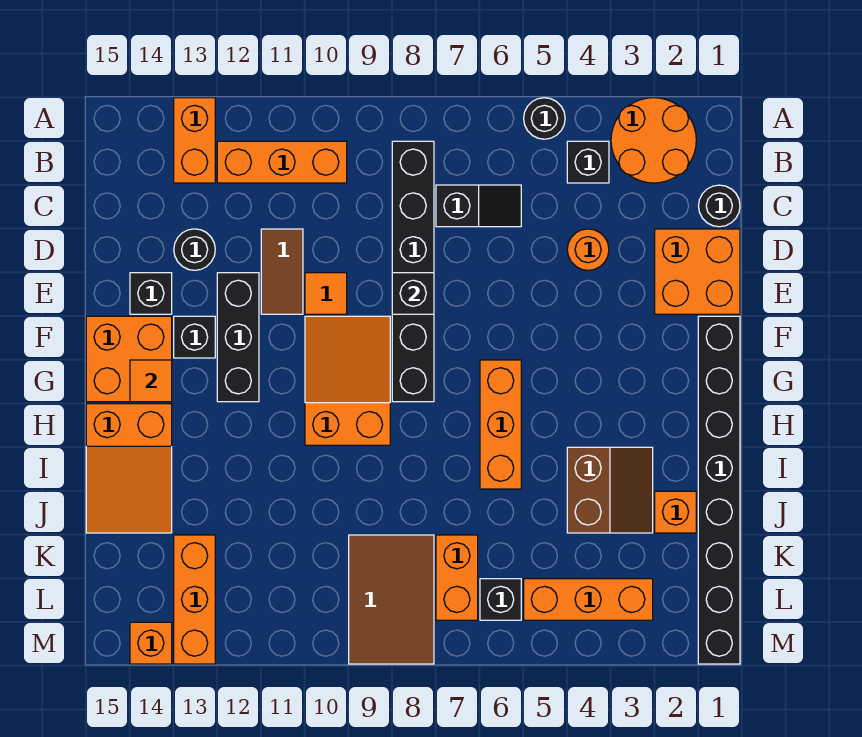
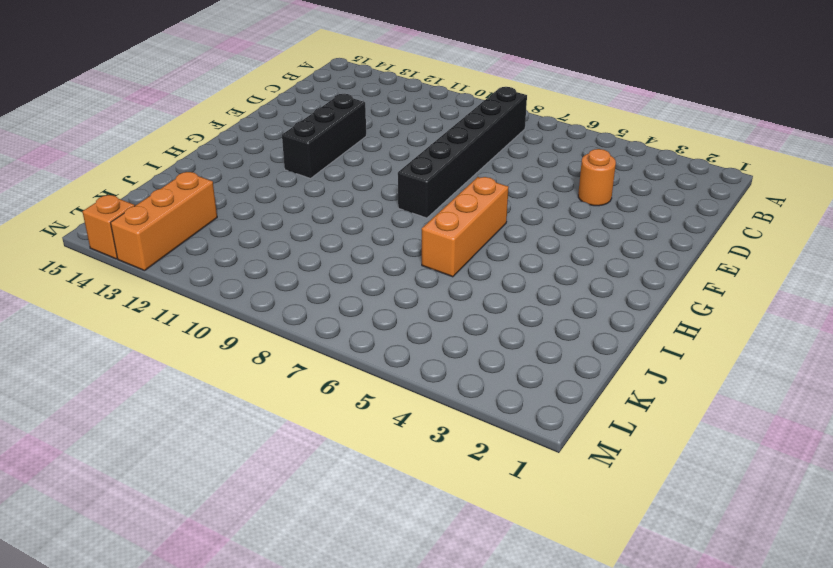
none -> orange round brick A2:B3 level 1
none -> black round brick A5 level 1
none -> orange brick A13:B13 level 1
none -> black brick B4 level 1

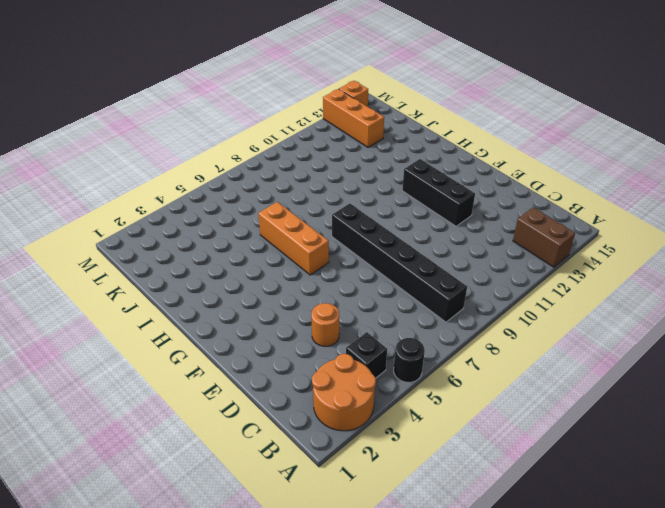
brown brick A13:B13 level 1 -> orange brick A13:B13 level 1
none -> orange brick B10:B12 level 1
none -> black round brick C1 level 1
none -> black slope C6:C7 level 1 top 7
none -> orange brick D1:E2 level 1

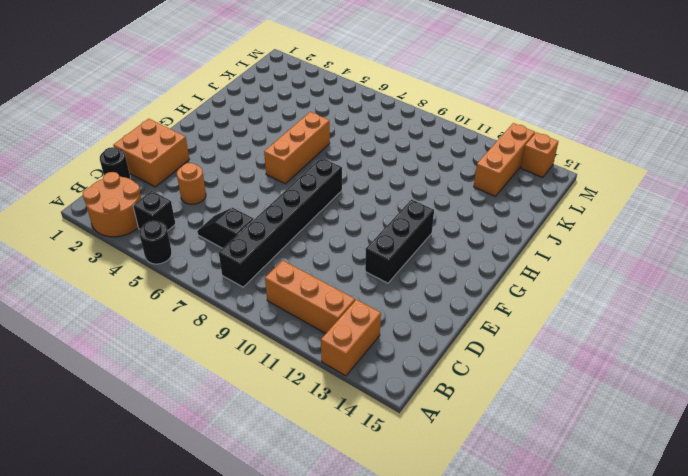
none -> brown tile D11:E11 level 1
none -> black round brick D13 level 1
none -> orange tile E10 level 1
none -> black brick E14 level 1

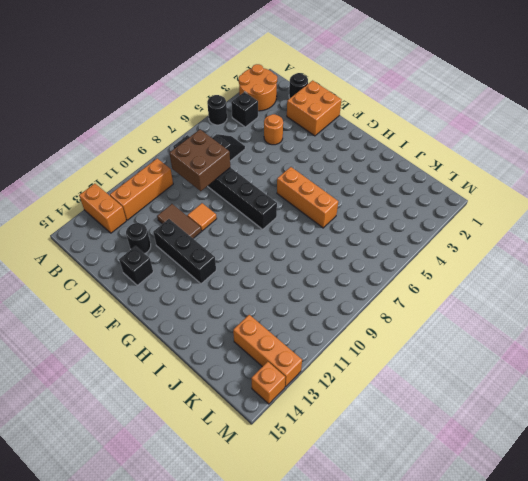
brown brick C8:D9 level 2 -> none
none -> black brick F1:M1 level 1
none -> orange slope F9:H10 level 1 top H
none -> black brick F13 level 1
none -> orange brick F14:G15 level 1

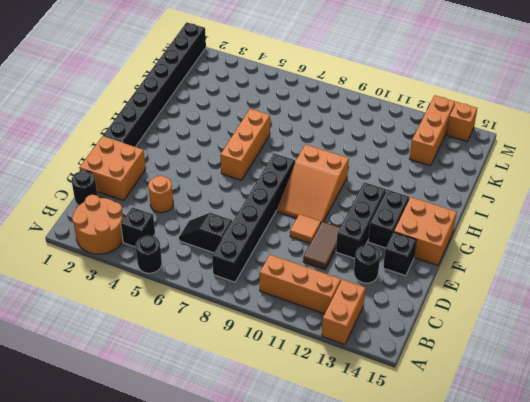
black brick F13:G13 level 1 -> black brick F13 level 1
none -> orange slope H14:J15 level 1 top H
none -> brown slope I3:J4 level 1 top 4
none -> orange brick J2 level 1
none -> orange brick K7:L7 level 1

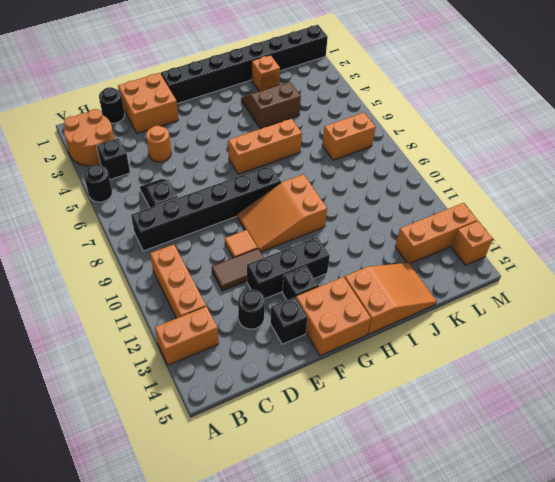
none -> brown tile K8:M9 level 1
none -> orange brick L3:L5 level 1
none -> black brick L6 level 1
none -> black brick E8 level 2

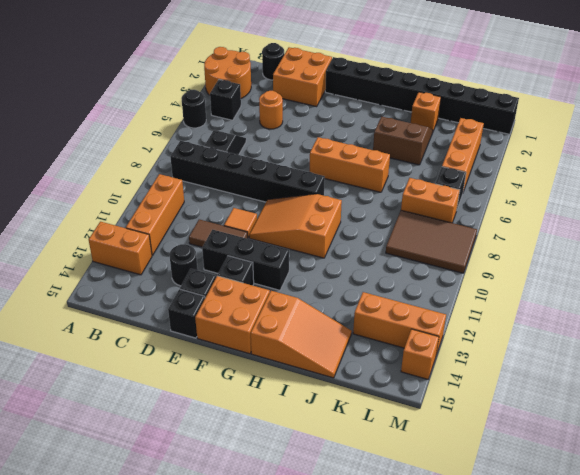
black brick E15 level 1 -> black brick E8 level 2
none -> orange tile G14 level 2

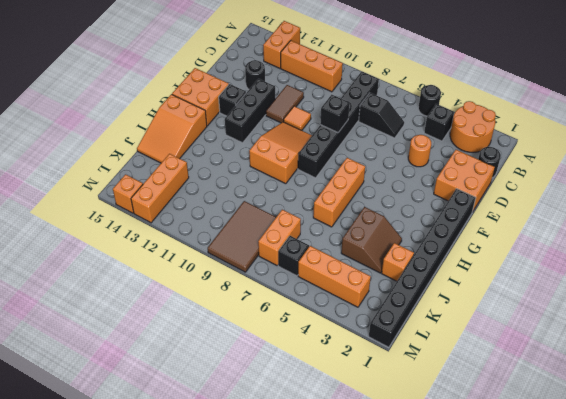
none -> black brick E14 level 1
none -> orange tile G14 level 2

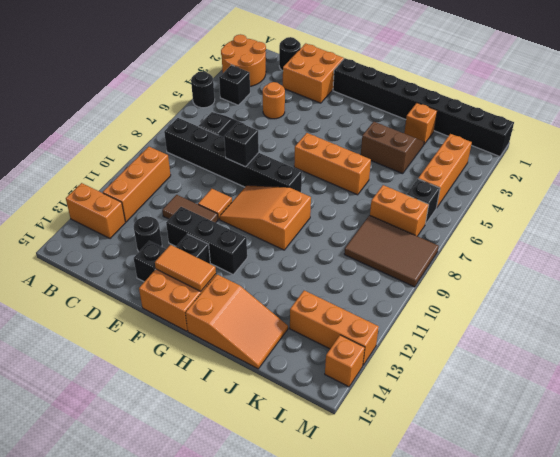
orange tile F14:G14 level 2 -> orange tile G14 level 2

